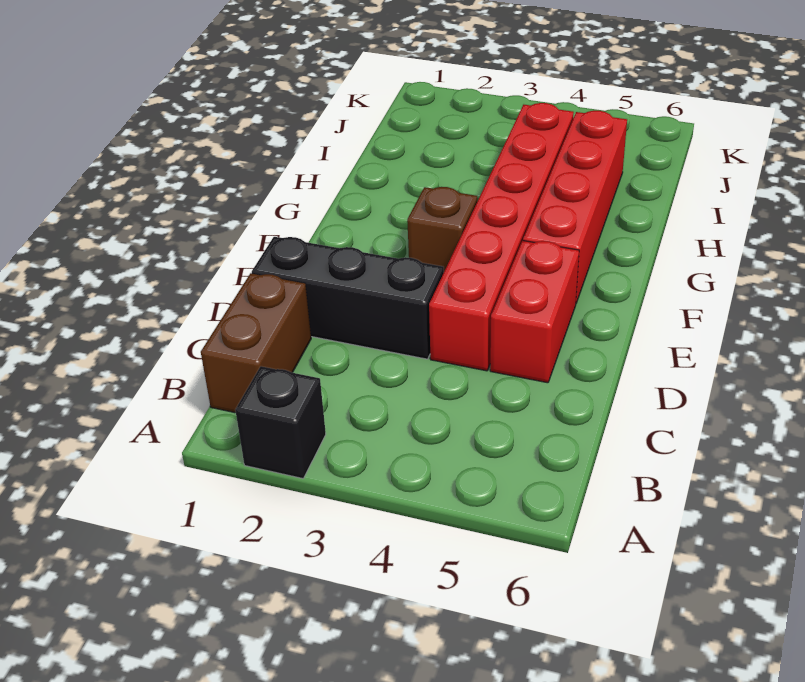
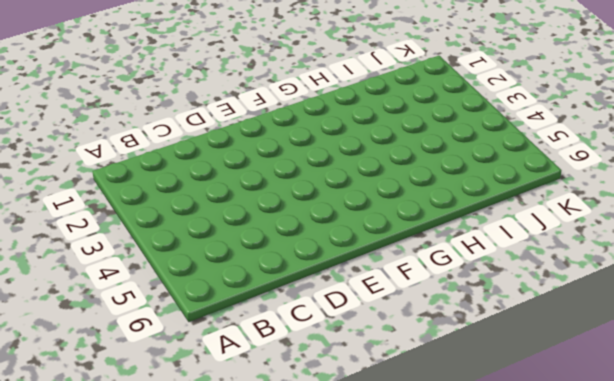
none -> black brick A2 level 1
none -> brown brick B1:C1 level 1

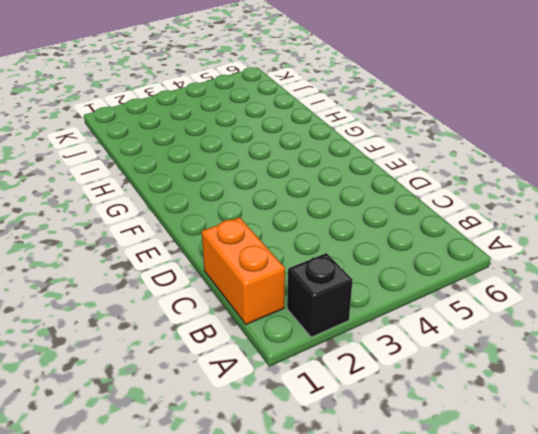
orange brick B1:C1 level 1 -> brown brick B1:C1 level 1
none -> black brick D1:D3 level 1
none -> red brick D4:I4 level 1

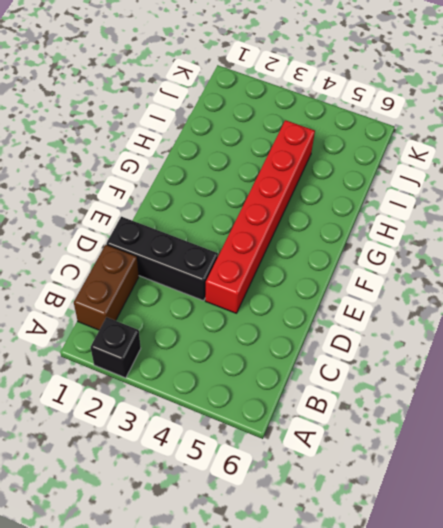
none -> red brick D5:E5 level 1
none -> brown brick F3 level 1

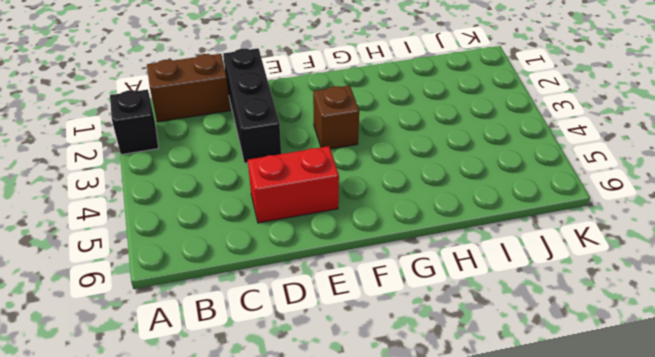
none -> red brick D4:I4 level 1
none -> red brick F5:I5 level 1

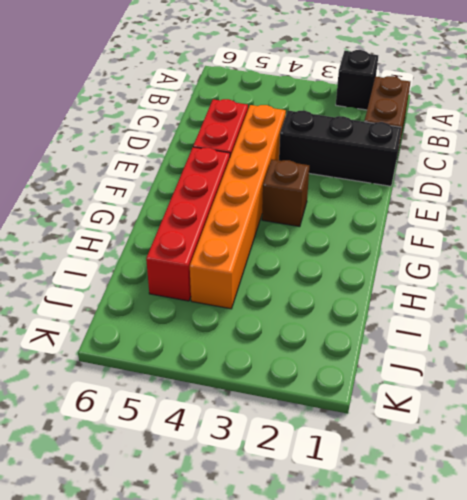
orange brick D4:I4 level 1 -> red brick D4:I4 level 1

